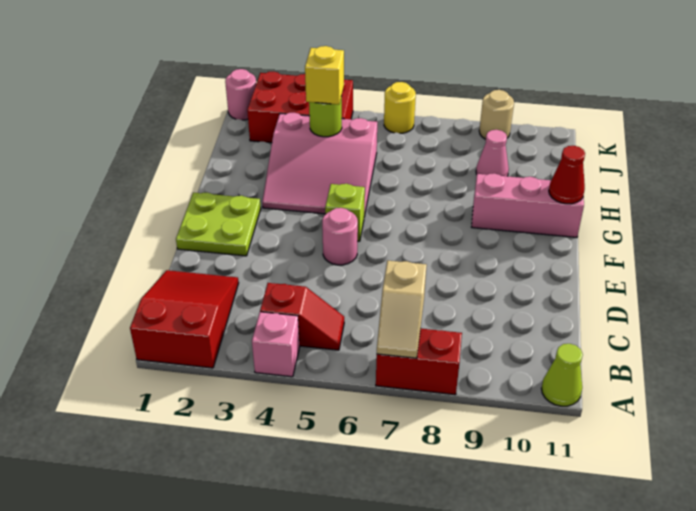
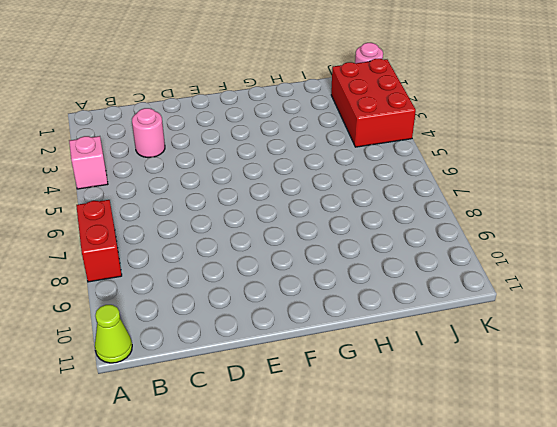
pink round brick C3 level 1 -> pink round brick E5 level 1
none -> red slope A1:C2 level 1 top A
none -> red slope B4:B5 level 1 top 4
none -> lime plate E1:F2 level 1

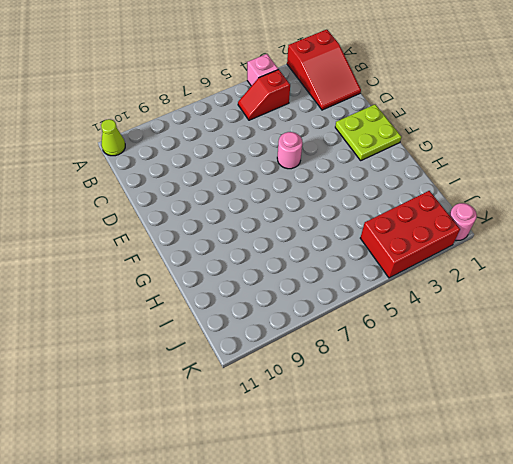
none -> red brick A7:A8 level 1
none -> lime brick F5 level 1
none -> pink slope G3:I5 level 1 top I

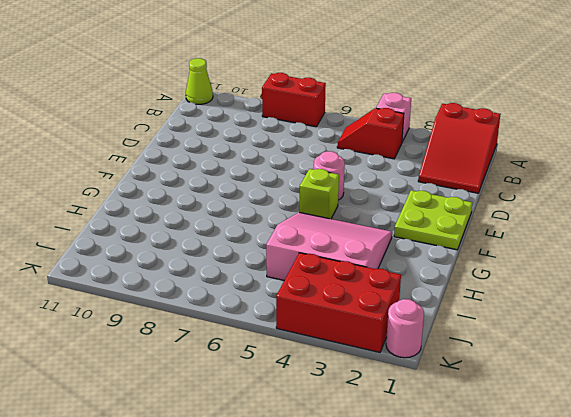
none -> pink brick G9:G11 level 1
none -> pink cone I9 level 1
none -> yellow round brick K6 level 1

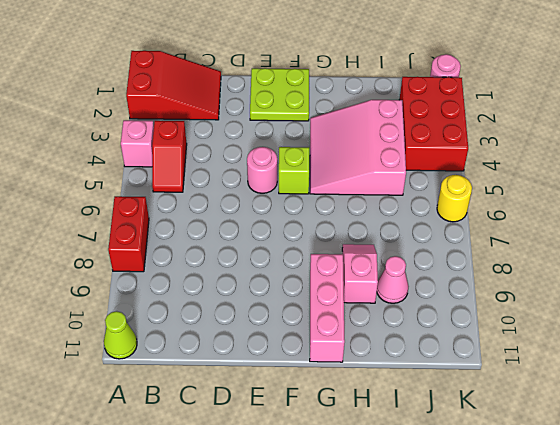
pink slope H8:H9 level 1 top 9 -> none
none -> tan round brick K9 level 1
none -> tan slope A7:B7 level 2 top B
none -> red cone G11 level 2

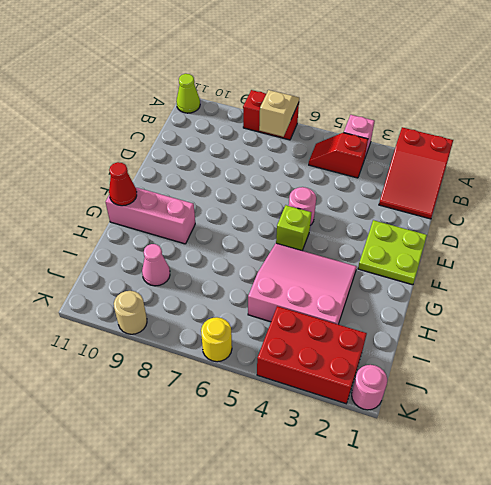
none -> lime round brick I4 level 2
none -> yellow brick I4 level 3

